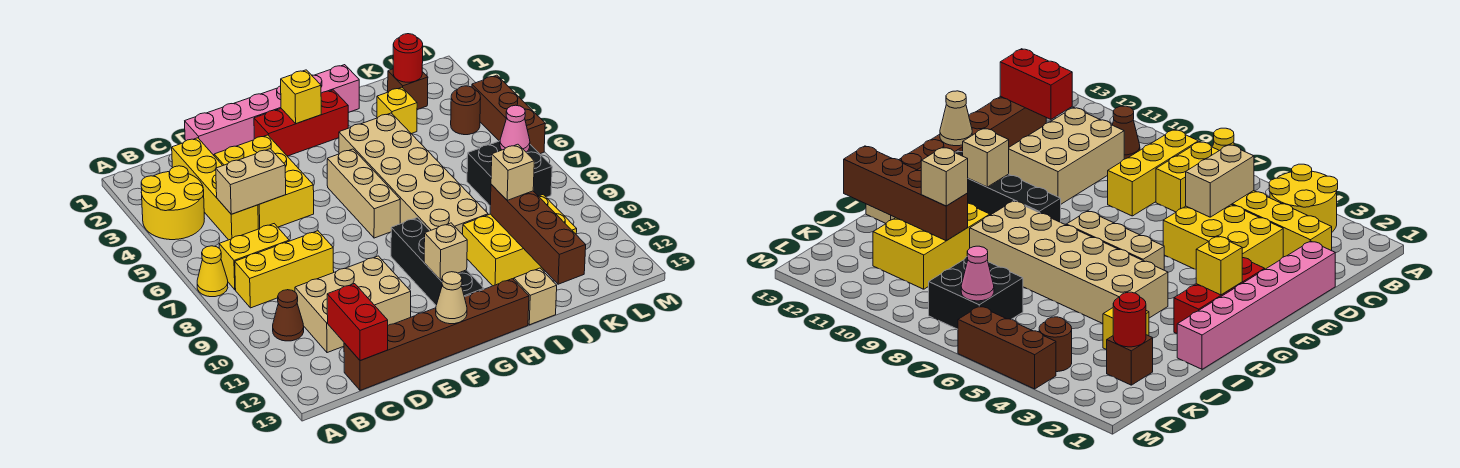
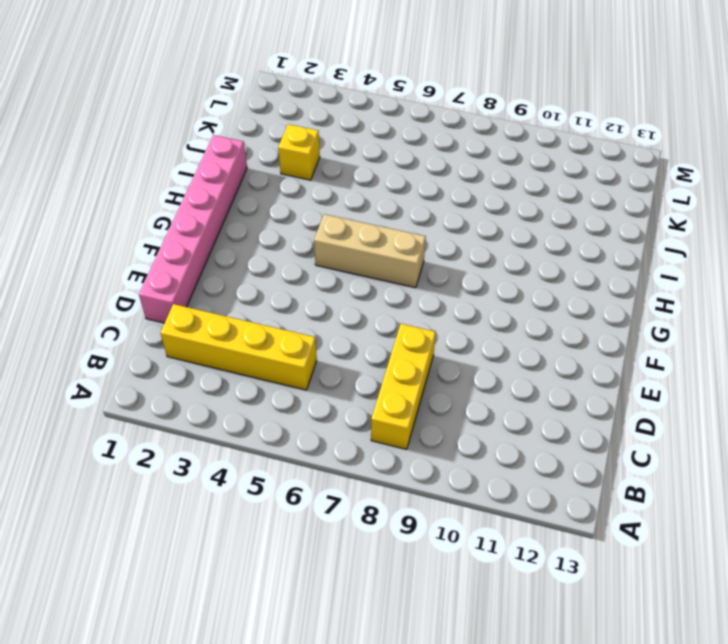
none -> yellow round brick A3:B4 level 1
none -> yellow cone A7 level 1
none -> yellow brick B7:C7 level 1
none -> brown cone B10 level 1

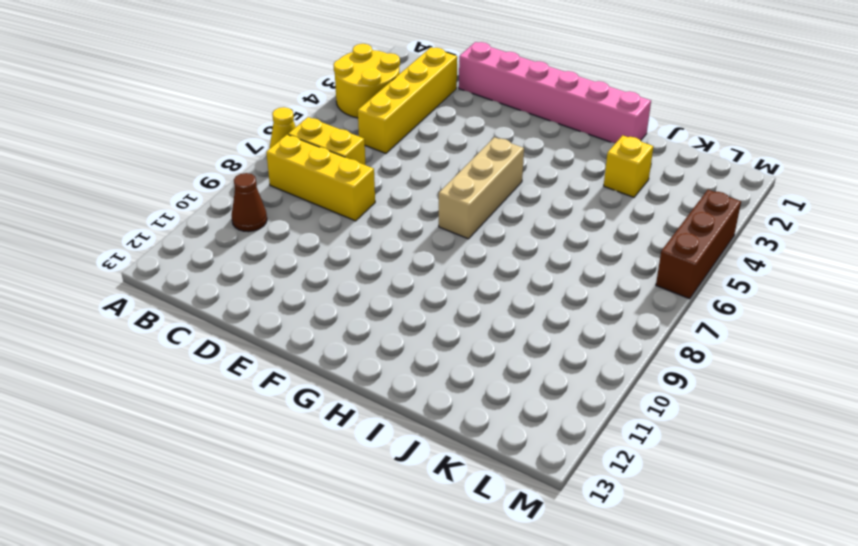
none -> tan brick C10:E11 level 1
none -> brown brick C13:H13 level 1
none -> yellow brick D3:E5 level 1
none -> red brick F2:H2 level 1

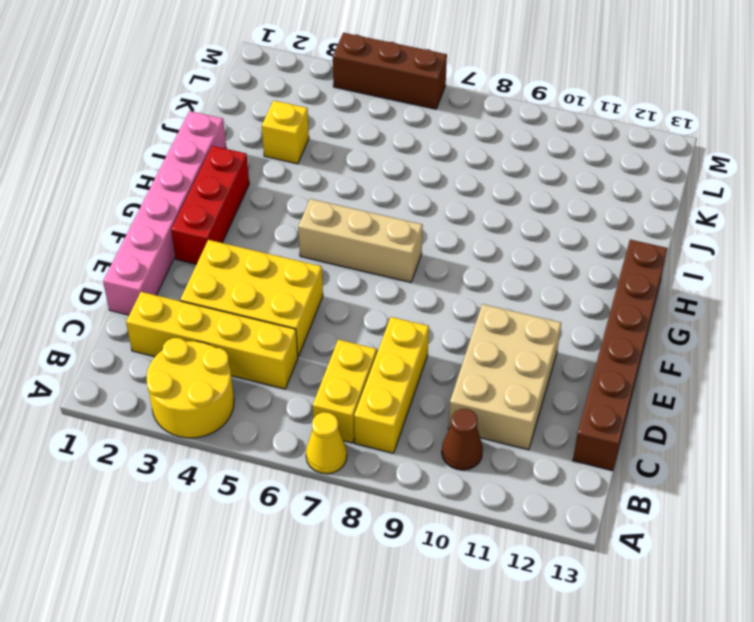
none -> black brick G9:G12 level 1
none -> tan brick H4:I9 level 1
none -> yellow brick I10:K11 level 1
none -> tan brick I13 level 1

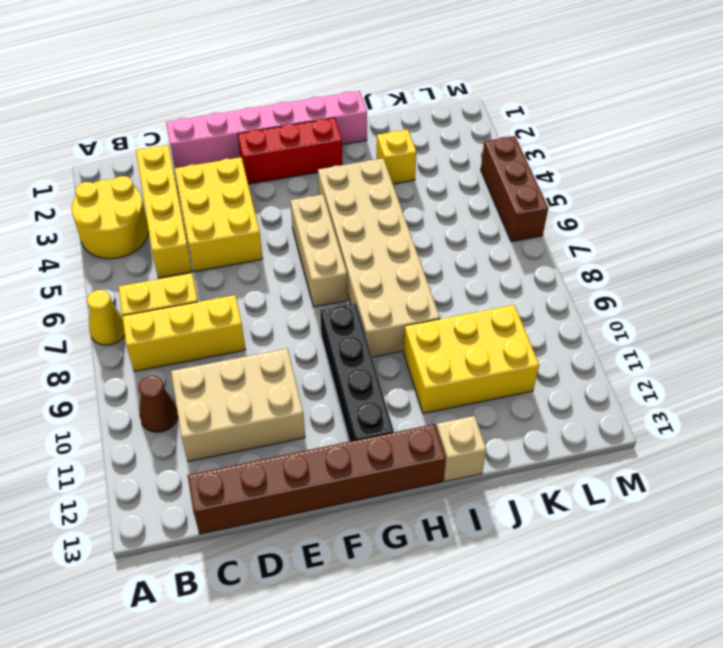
none -> brown brick K2 level 1
none -> black brick K7:L8 level 1
none -> brown round brick L4 level 1
none -> tan brick C5:D5 level 2

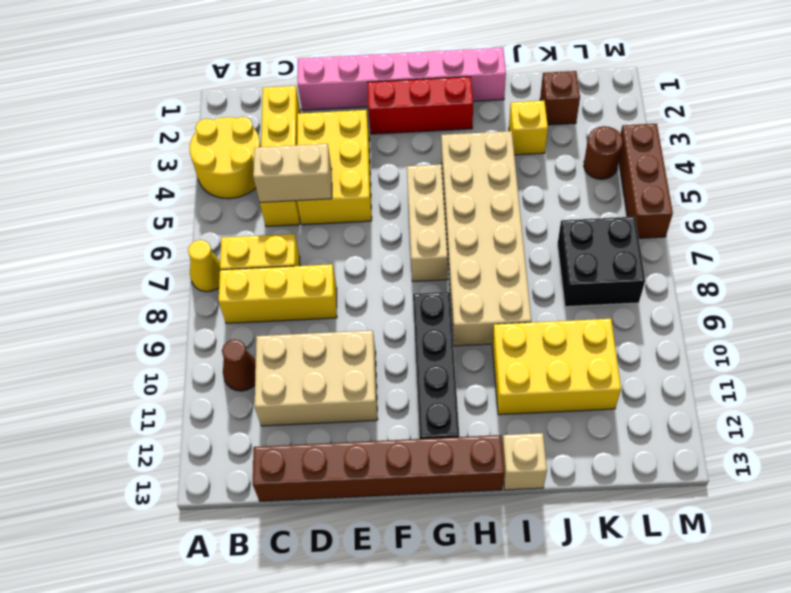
none -> red brick C12:C13 level 2
none -> tan cone F13 level 2
none -> yellow brick G2 level 2
none -> tan brick G11 level 2

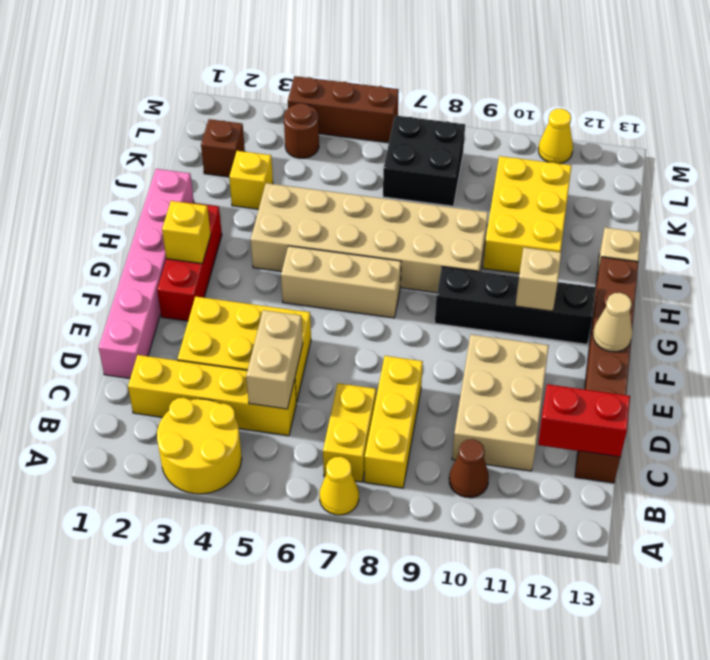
yellow cone M11 level 1 -> none
none -> brown brick J10:J13 level 2
none -> red round brick K2 level 2
none -> pink cone L7 level 2
none -> tan brick J10 level 3

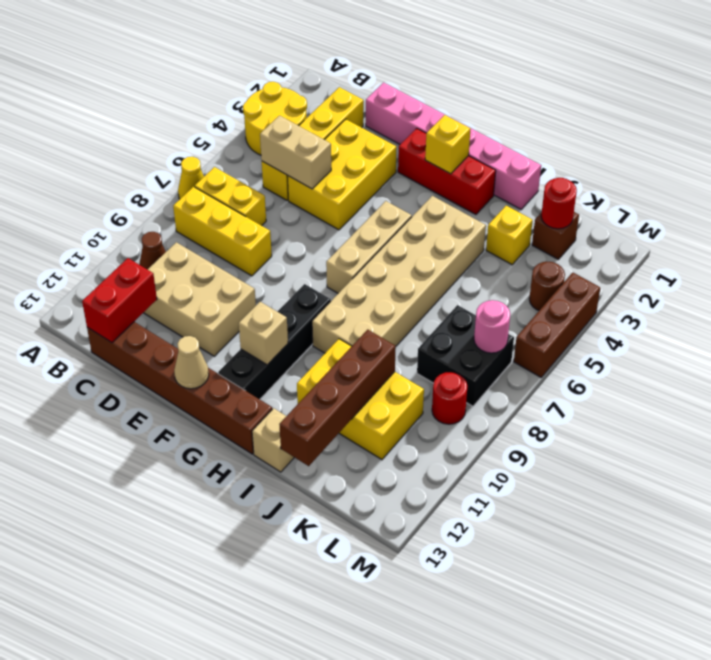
pink round brick L7 level 2 -> pink cone L7 level 2
red round brick L9 level 1 -> none
none -> tan brick J10 level 3

